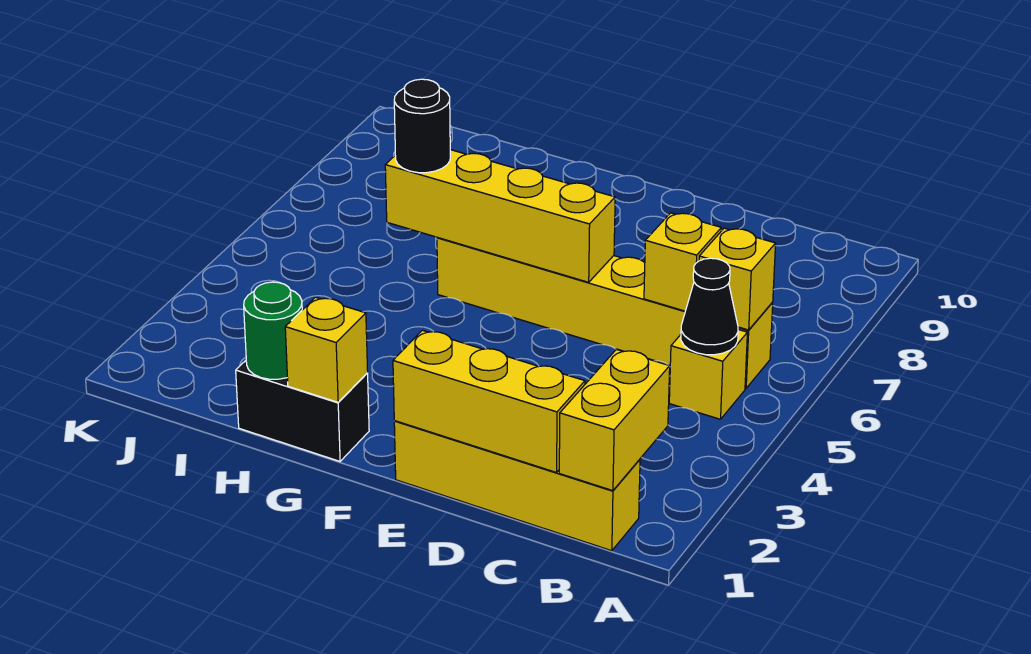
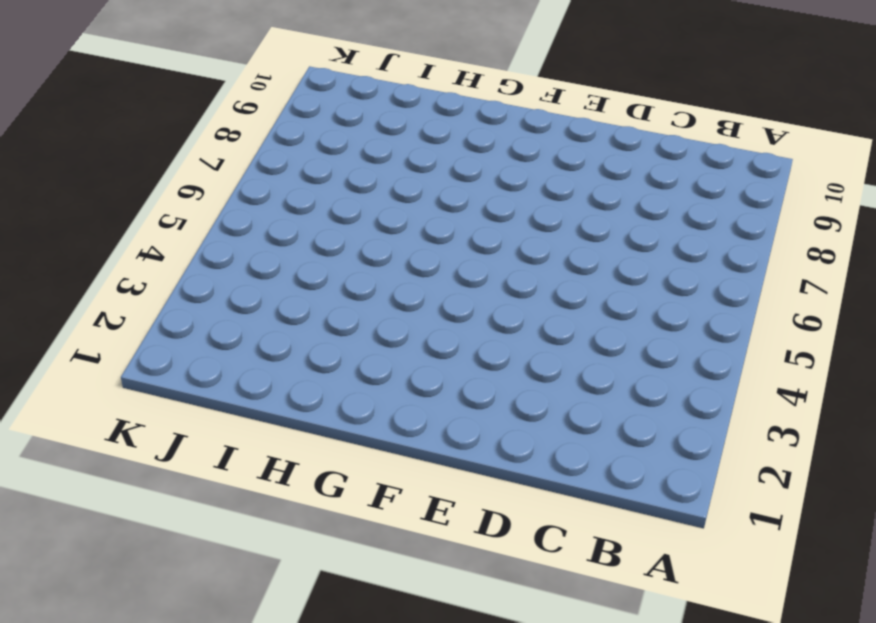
none -> yellow brick B1:E1 level 1
none -> yellow brick B5 level 1
none -> yellow brick B6:G6 level 1

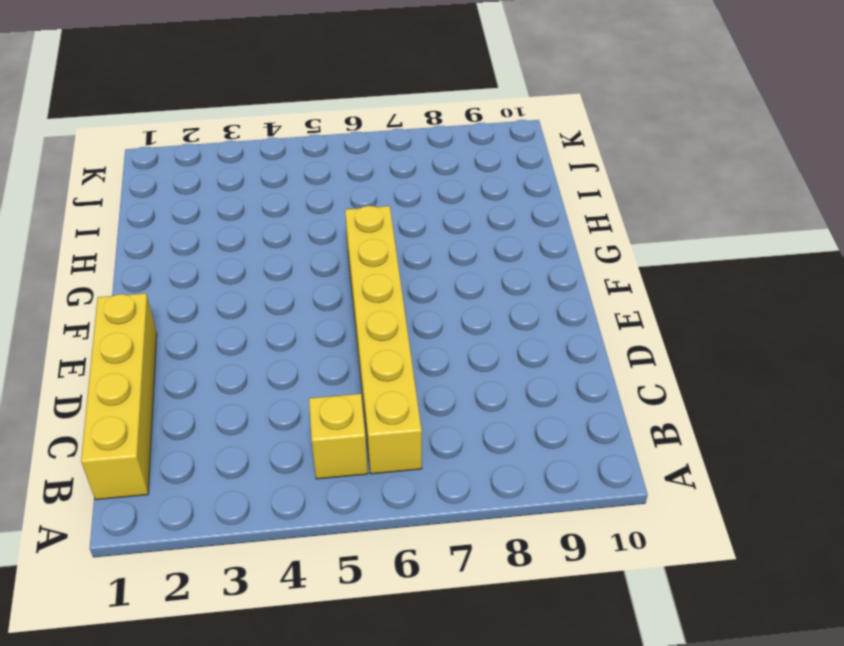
none -> black brick G1:H1 level 1
none -> yellow brick B1:B2 level 2
none -> black cone B5 level 2

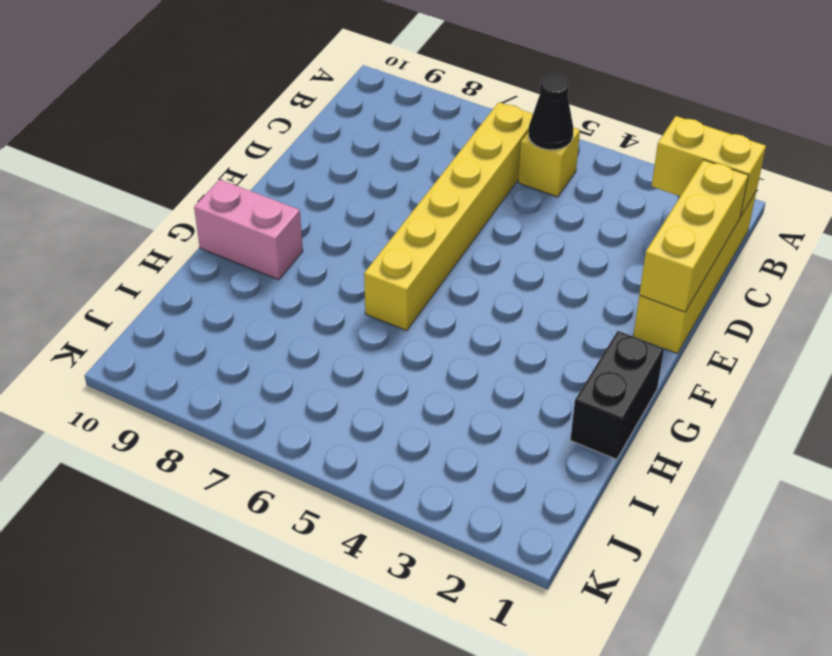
pink brick G9:G10 level 1 -> none
none -> yellow brick B6 level 2
none -> yellow brick C6 level 2
none -> yellow brick E6:H6 level 2

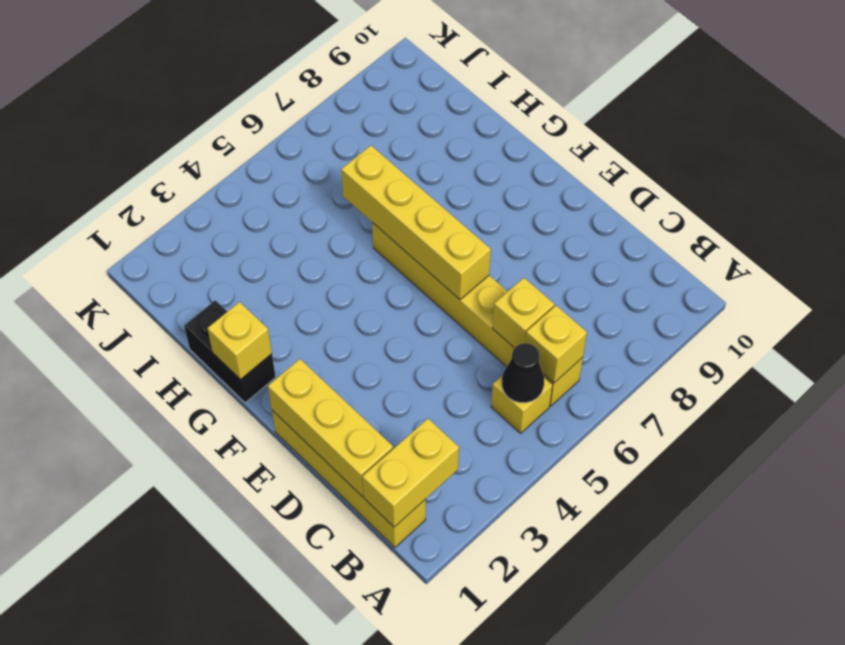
none -> green round brick H1 level 2
none -> black round brick H6 level 3

